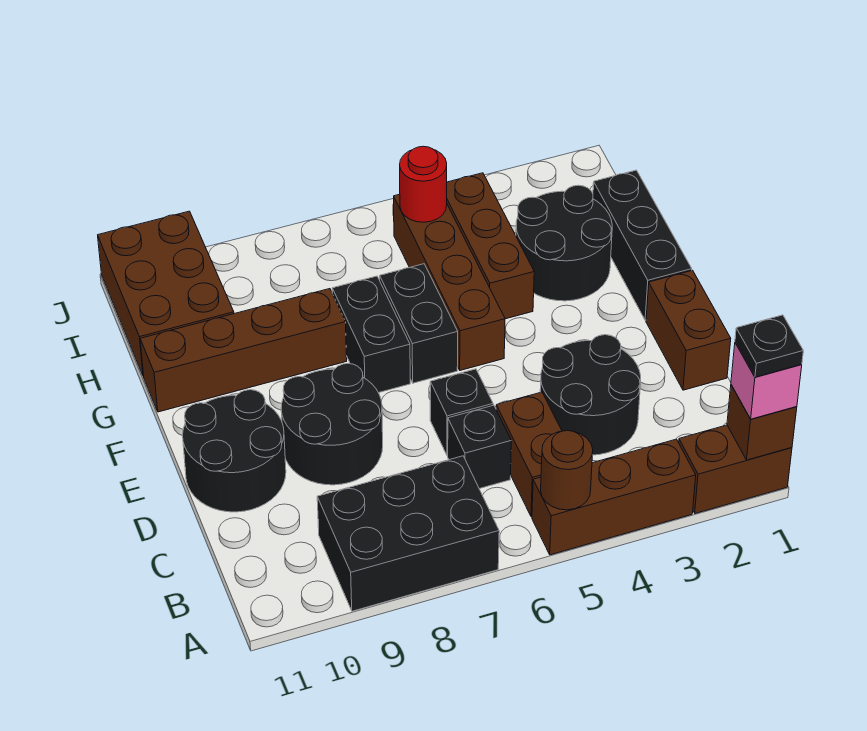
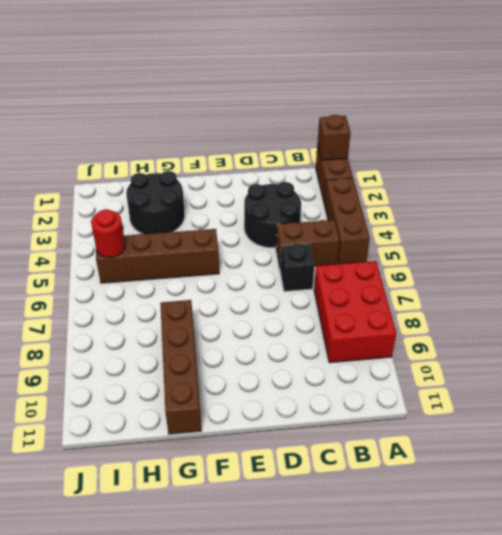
red brick A7:B9 level 1 -> black brick A7:B9 level 1
none -> brown brick D1:E1 level 1
none -> black brick D6 level 1
none -> black round brick D8:E9 level 1

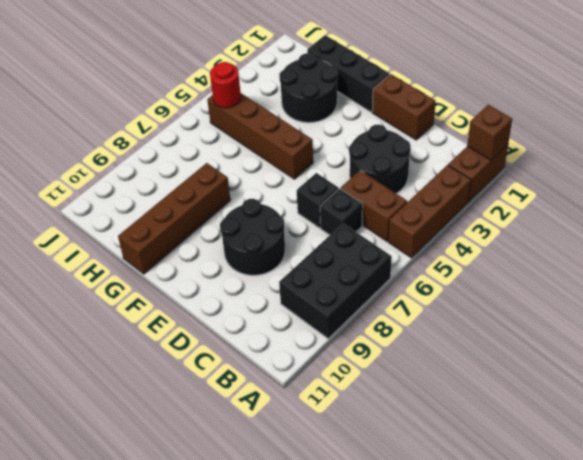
none -> black round brick D10:E11 level 1
none -> black brick F6:G6 level 1
none -> black brick F7:G7 level 1

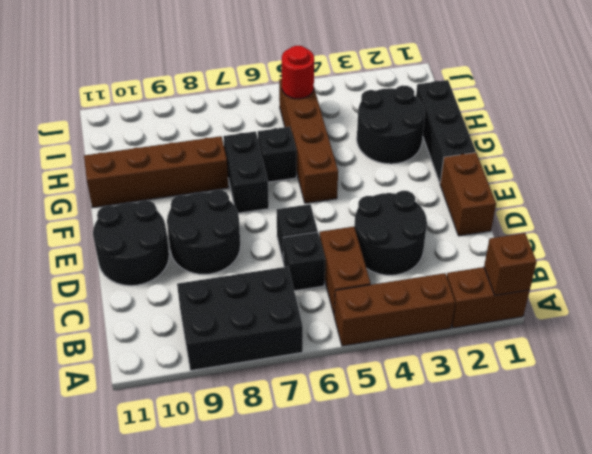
black brick G6 level 1 -> black brick F6:G6 level 1
none -> brown brick G4:I4 level 1
none -> brown brick H10:J11 level 1
none -> brown round brick A5 level 2

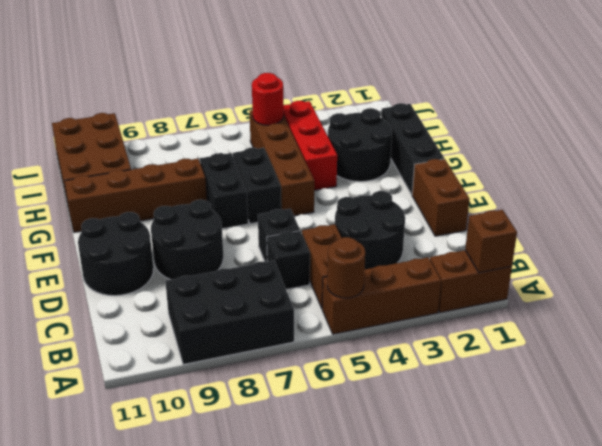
red brick G4:I4 level 1 -> brown brick G4:I4 level 1
none -> pink brick A1 level 3
none -> black plate A1 level 4

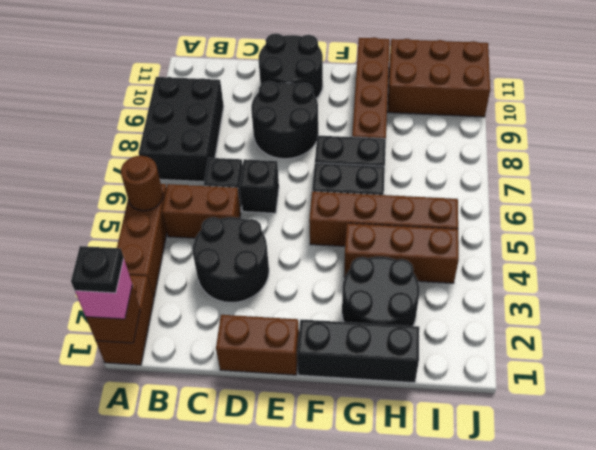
none -> red round brick I5 level 2

